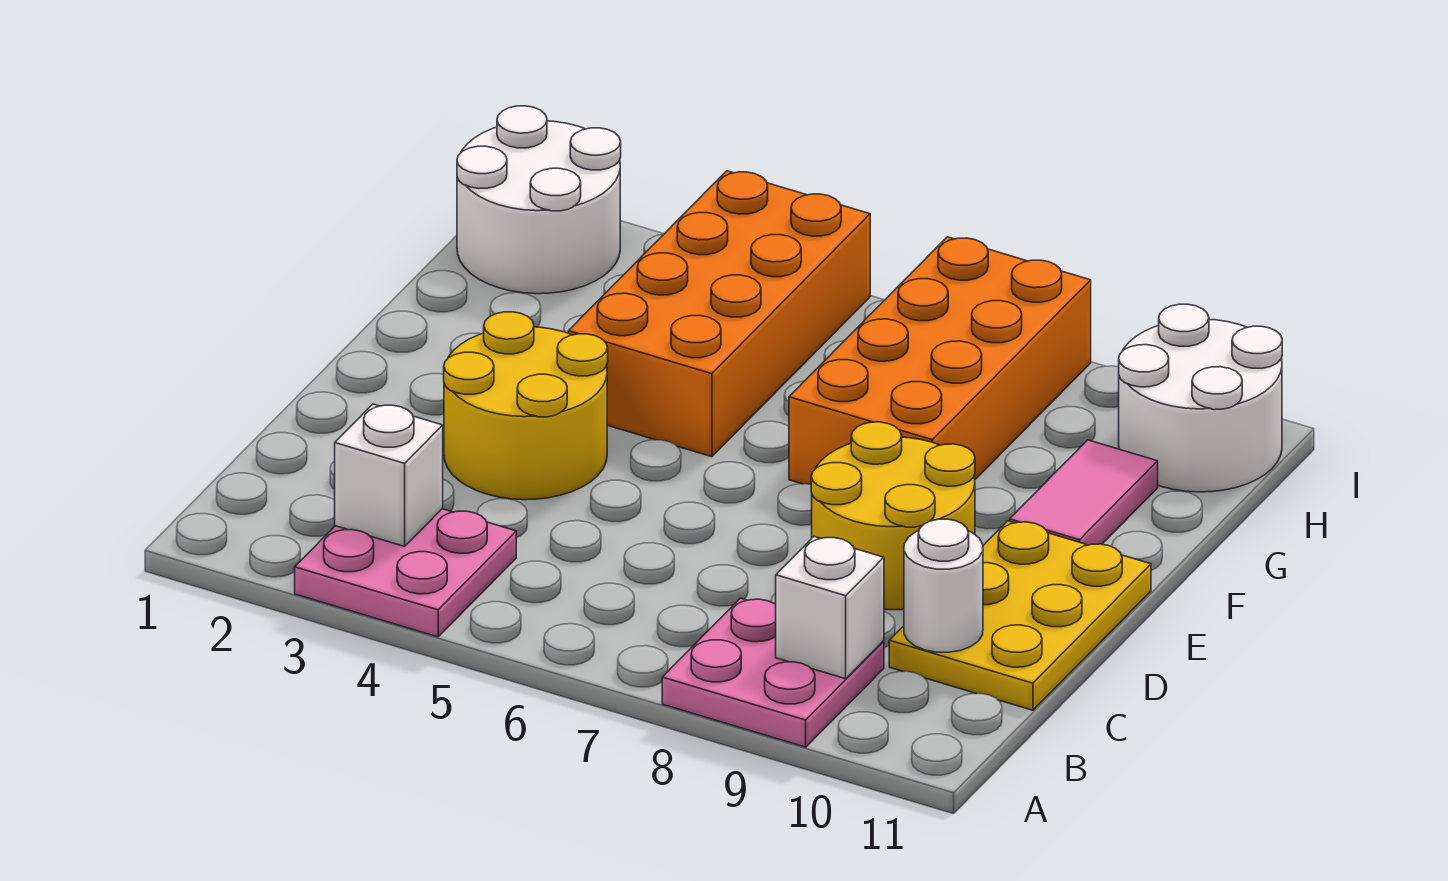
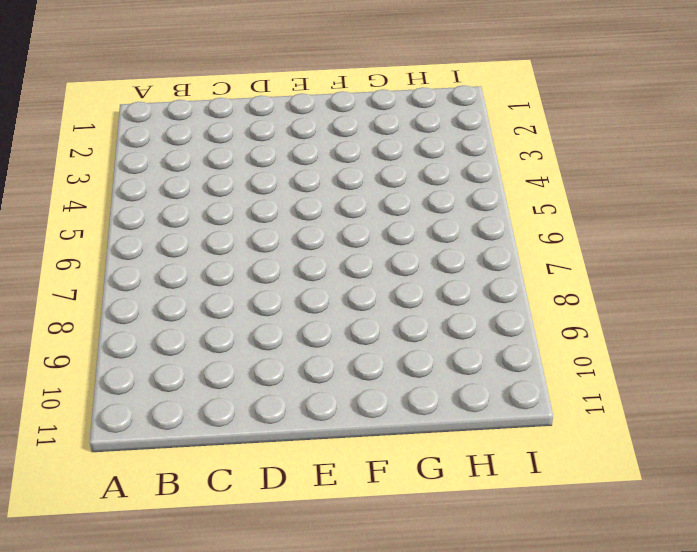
none -> pink plate A3:B4 level 1
none -> pink plate A8:B9 level 1
none -> yellow plate C10:E11 level 1

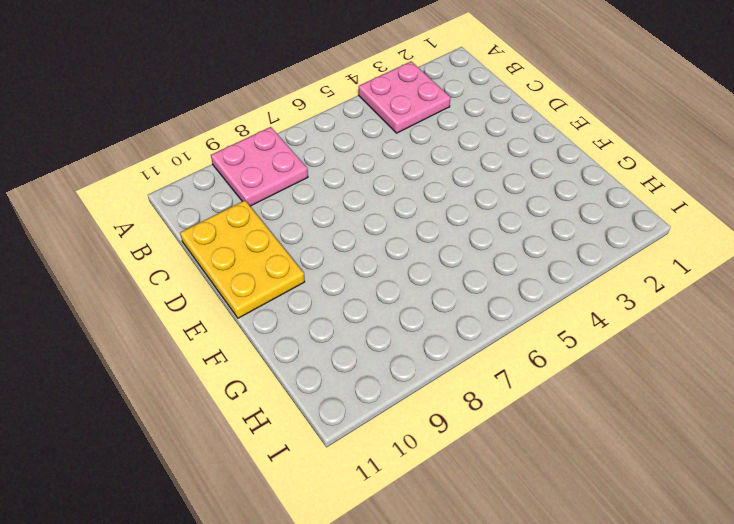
none -> yellow round brick D3:E4 level 1
none -> yellow round brick D8:E9 level 1
none -> orange brick F4:I5 level 1

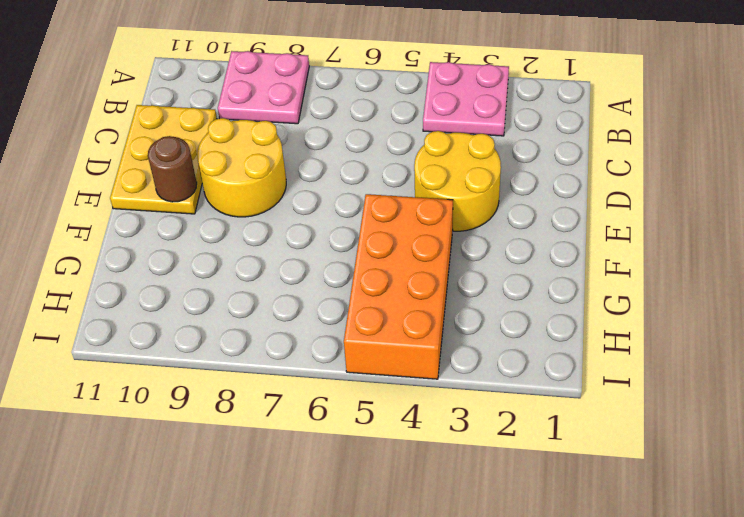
brown round brick E10 level 2 -> none
none -> orange brick F7:I8 level 1
none -> pink tile F10:G10 level 1
none -> white round brick H1:I2 level 1

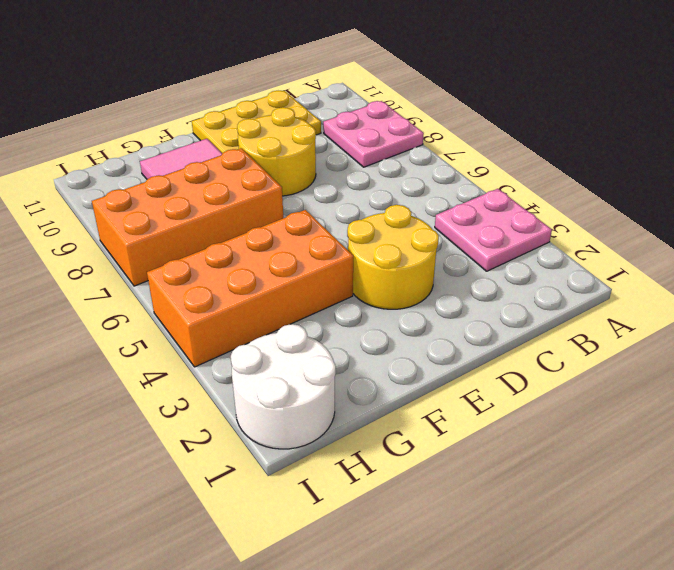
none -> white round brick H10:I11 level 1
none -> white brick B3 level 2
none -> white brick B9 level 2

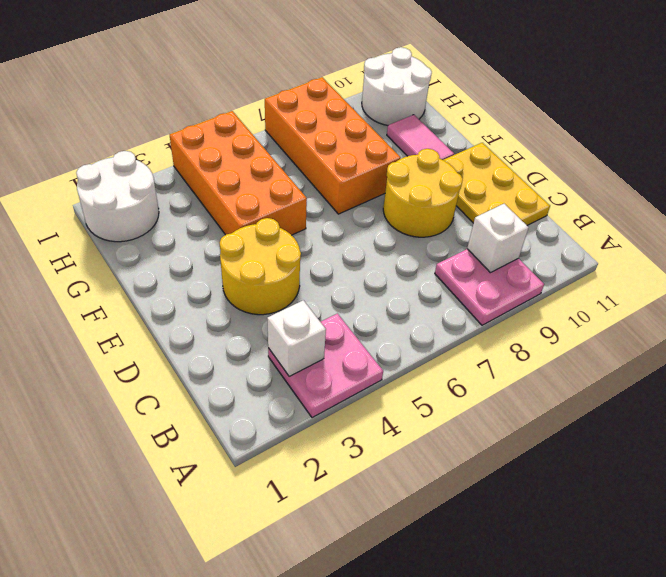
none -> white round brick C10 level 2

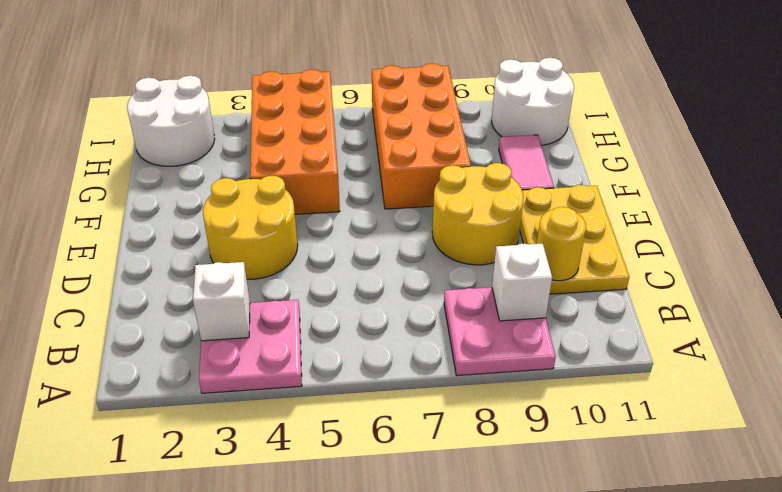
yellow round brick C10 level 2 -> white round brick C10 level 2

